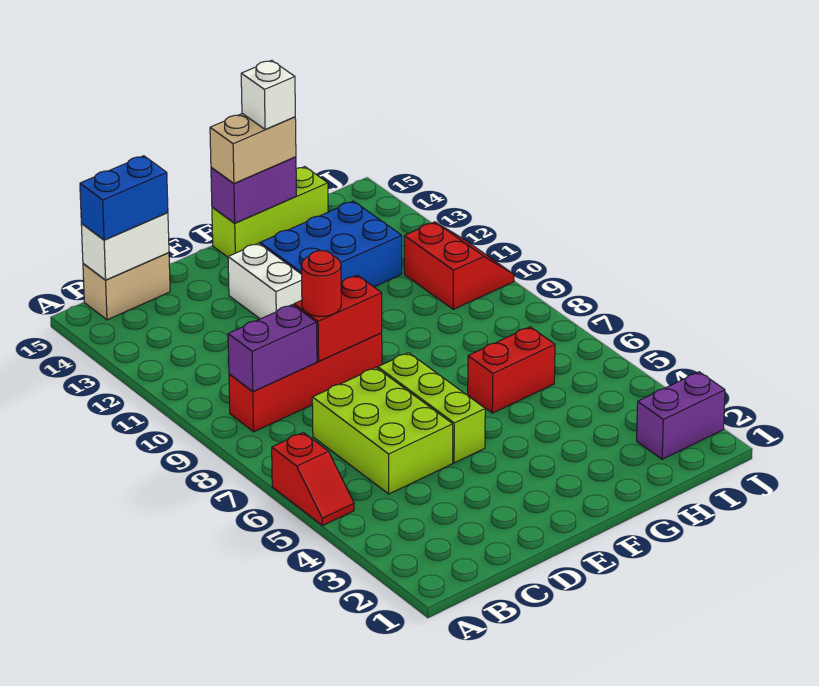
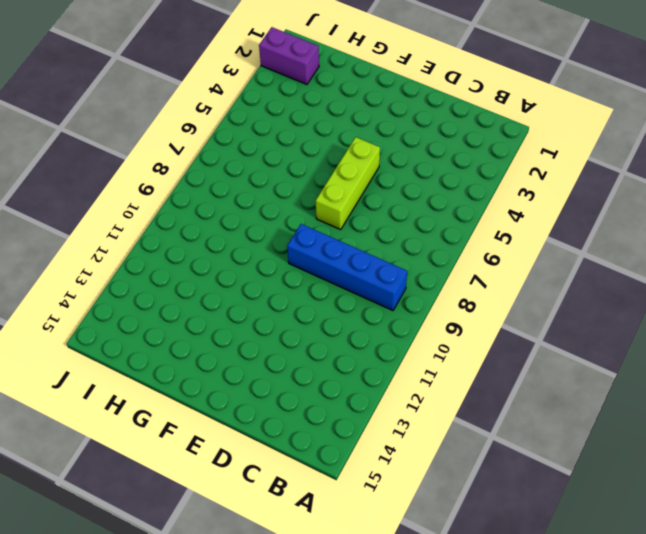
blue brick B9:E9 level 1 -> red brick B9:E9 level 1
none -> red slope A5:A6 level 1 top 6
none -> tan brick B15:C15 level 1
none -> lime brick C5:D7 level 1

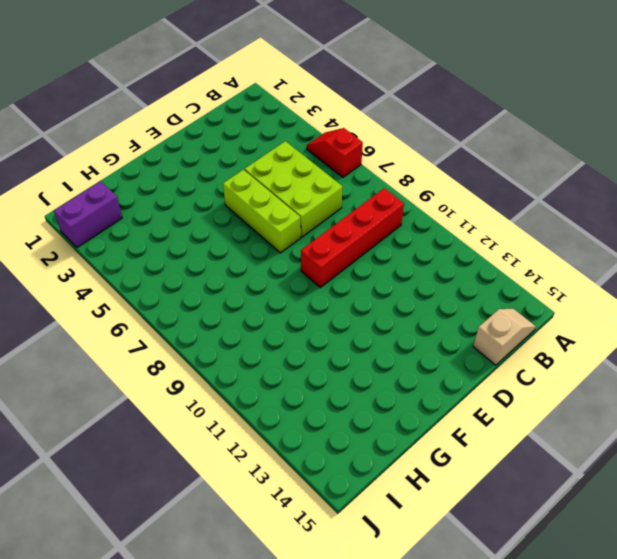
tan slope B15:C15 level 1 top C -> tan brick B15:C15 level 1
none -> white brick E12:E13 level 1
none -> blue brick F12:H13 level 1
none -> lime brick F15:H15 level 1

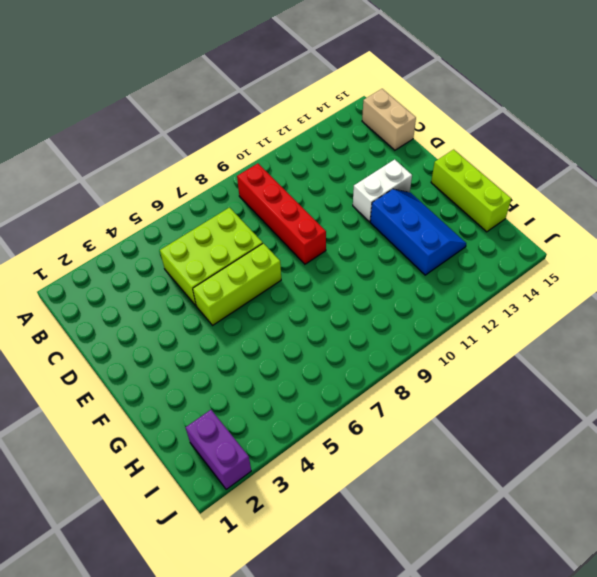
blue slope F12:H13 level 1 top 12 -> blue brick F12:H13 level 1
none -> red slope A5:A6 level 1 top 6
none -> red brick G6:H6 level 1
none -> red slope I10:J11 level 1 top I

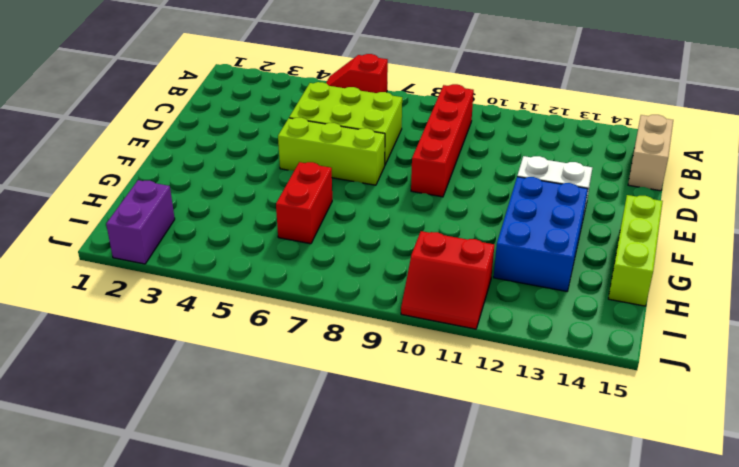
none -> purple brick B9:C9 level 2
none -> white brick B15:C15 level 2
none -> red brick D9:E9 level 2

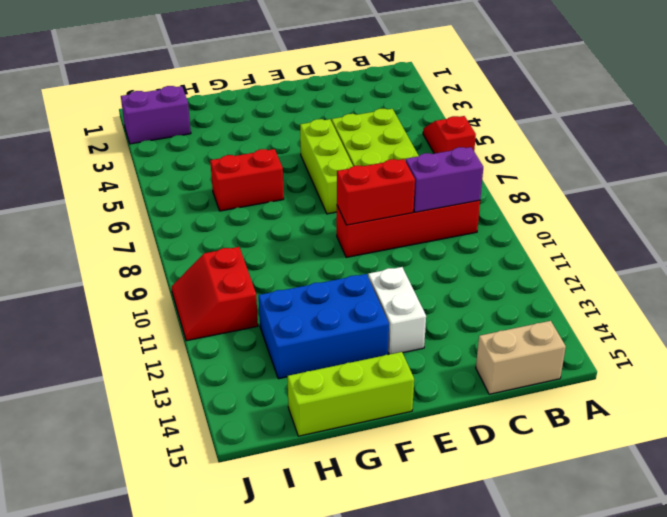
none -> white brick B15:C15 level 2
none -> purple brick F15:G15 level 2
none -> blue brick B15:C15 level 3

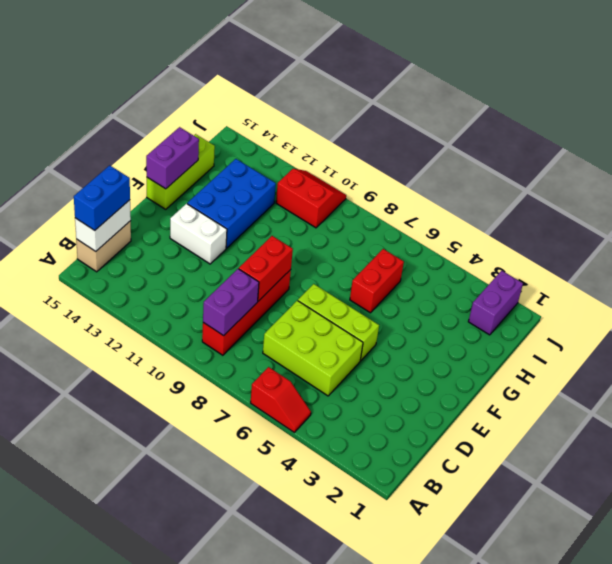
none -> red round brick D9 level 3
none -> tan brick F15:G15 level 3
none -> white brick G15 level 4

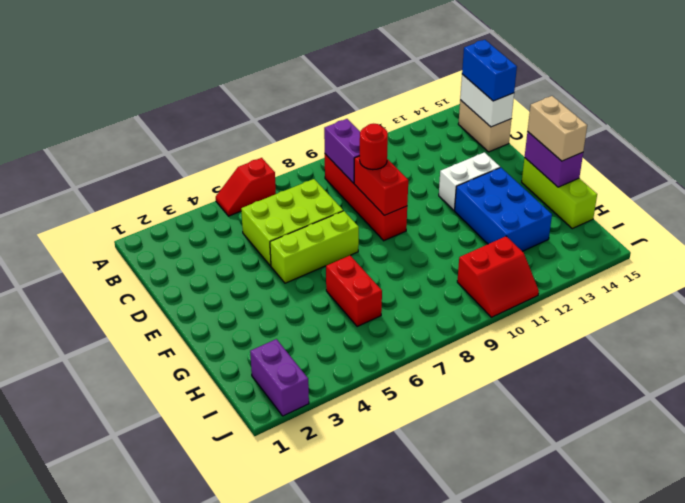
none -> white brick G15 level 4

